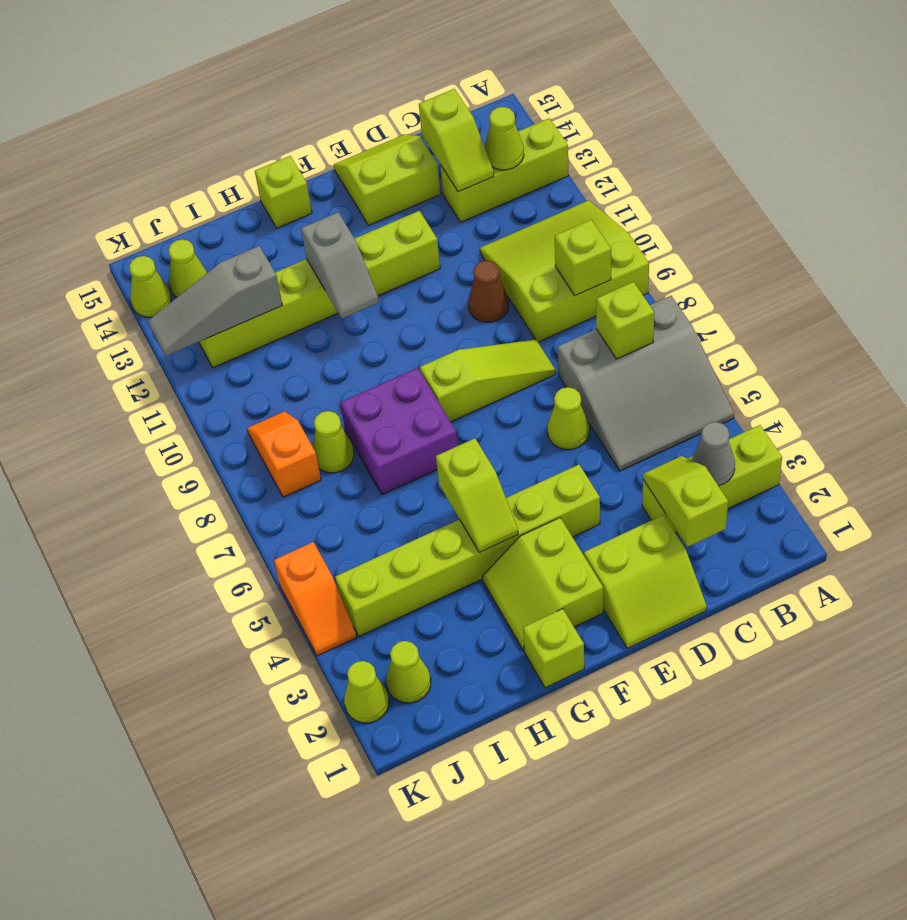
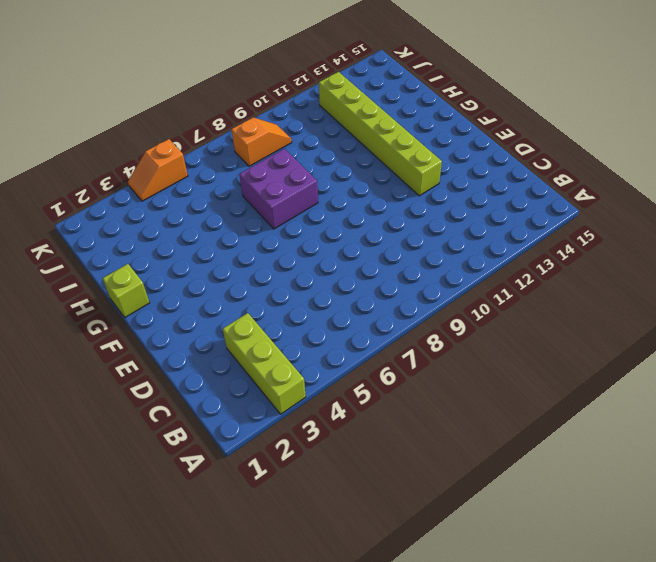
none -> grey slope A5:C7 level 1 top 7
none -> lime slope A9:C11 level 1 top 9
none -> lime brick A13:C13 level 1
none -> lime slope D1:E2 level 1 top 2

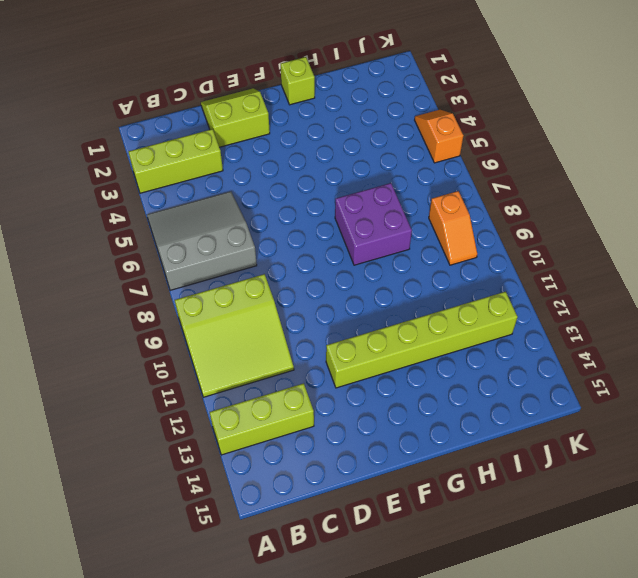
none -> lime cone D6 level 1
none -> lime slope D8:F8 level 1 top F
none -> brown cone D10 level 1
none -> lime slope D14:E15 level 1 top 14

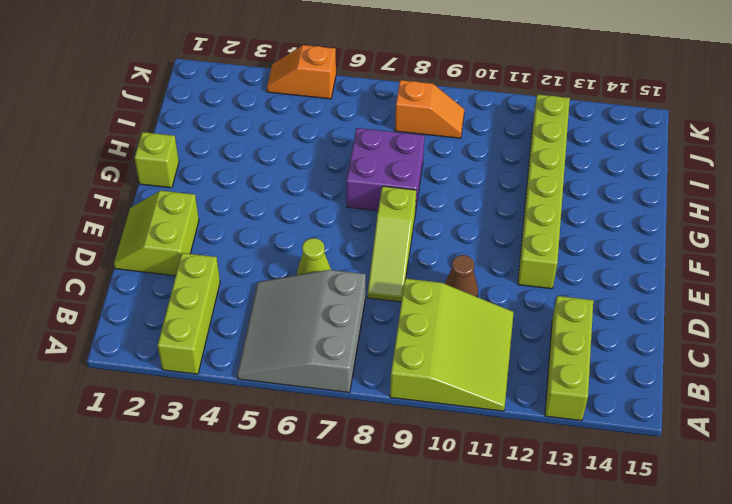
none -> lime slope D14:E15 level 1 top 14
none -> lime brick E4:J4 level 1
none -> lime slope F2:G3 level 1 top F
none -> lime brick G15 level 1

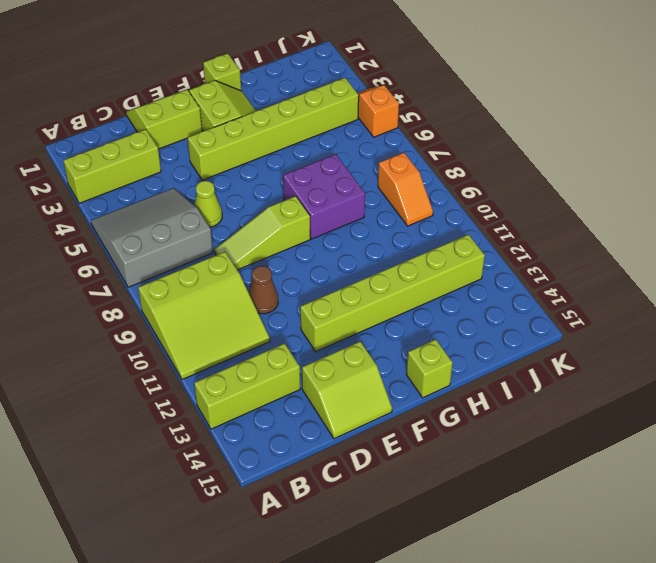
none -> lime cone I8 level 1
none -> lime cone J2 level 1
none -> lime cone J14 level 1
none -> lime cone K2 level 1

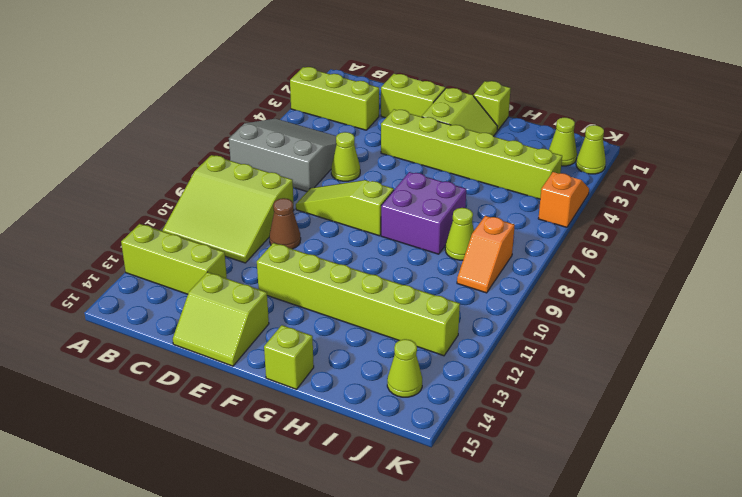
none -> lime cone K14 level 1
none -> grey cone B3 level 2
none -> lime brick B7 level 2
none -> lime brick B9 level 2

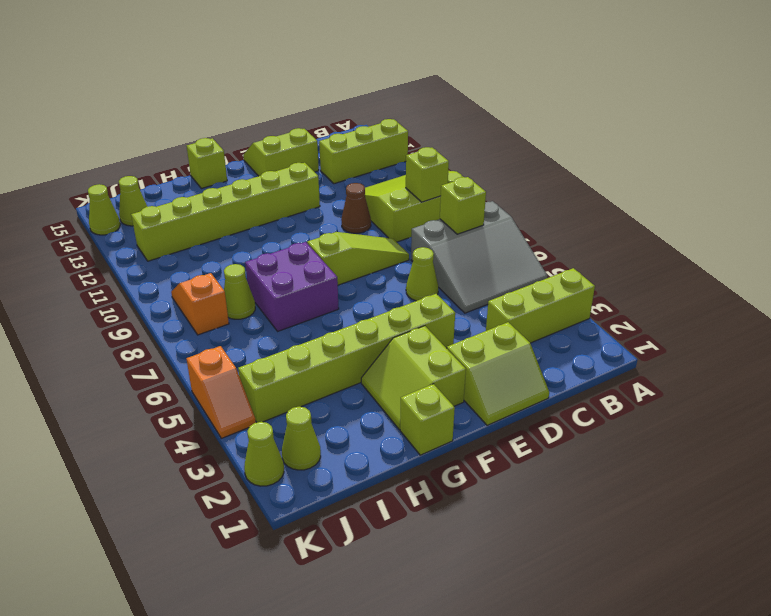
none -> grey cone B3 level 2
none -> lime cone B13 level 2
none -> lime slope C2:C3 level 2 top 2
none -> lime slope C13:C14 level 2 top 14

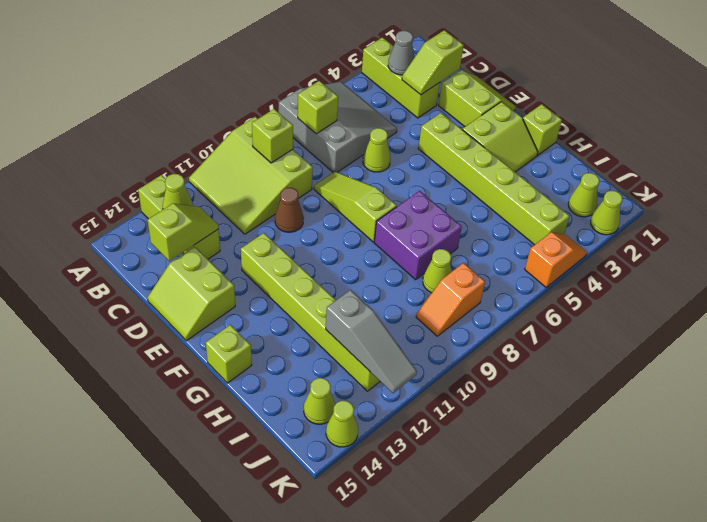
none -> lime slope G4:G5 level 2 top 5
none -> grey slope G11:G12 level 2 top 12

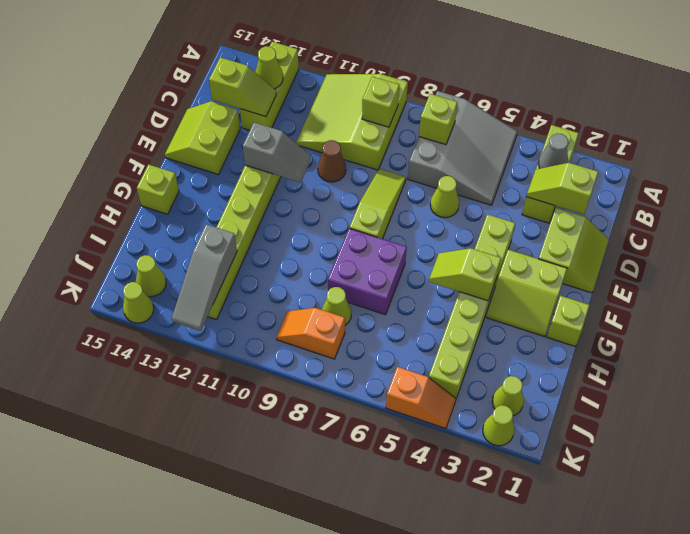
grey slope E11:E12 level 2 top 12 -> grey slope G11:G12 level 2 top 12
lime slope G4:G5 level 2 top 4 -> lime slope G4:G5 level 2 top 5

